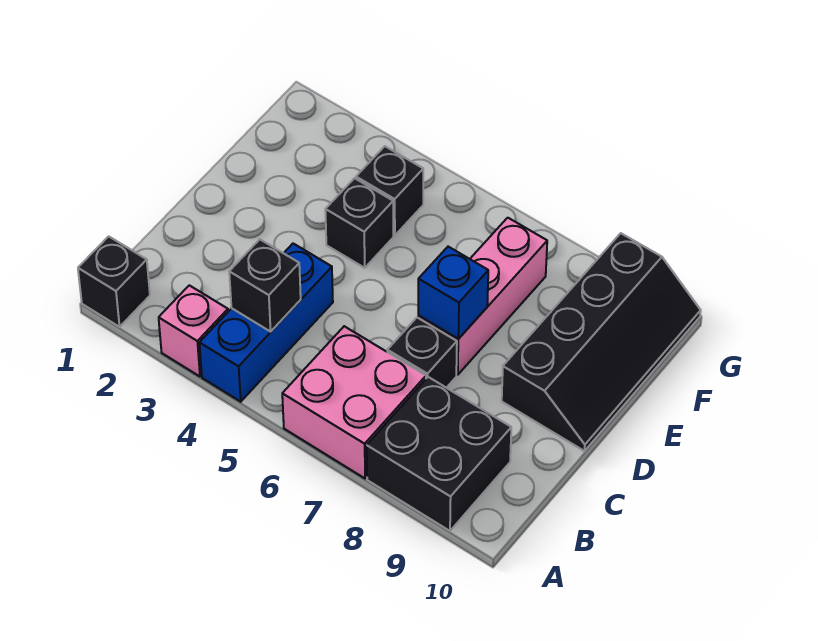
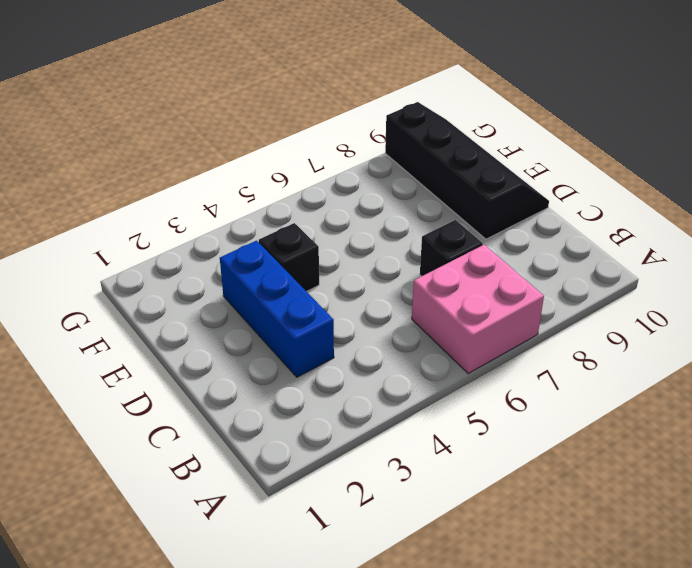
blue brick C3:E3 level 1 -> blue brick A4:C4 level 1
none -> black brick A1 level 1
none -> pink brick A3 level 1
none -> black brick A8:B9 level 1

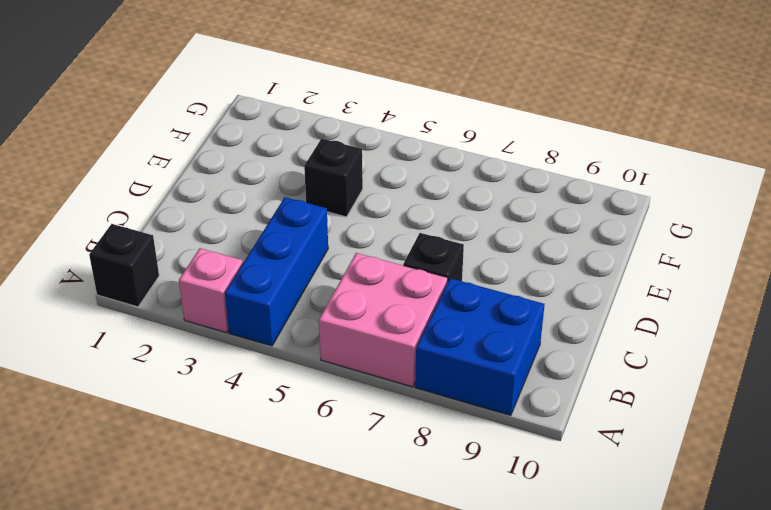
blue brick A8:B9 level 1 -> black brick A8:B9 level 1
none -> pink brick D7:F7 level 1
none -> black slope D9:G10 level 1 top 9
none -> black brick F4 level 1

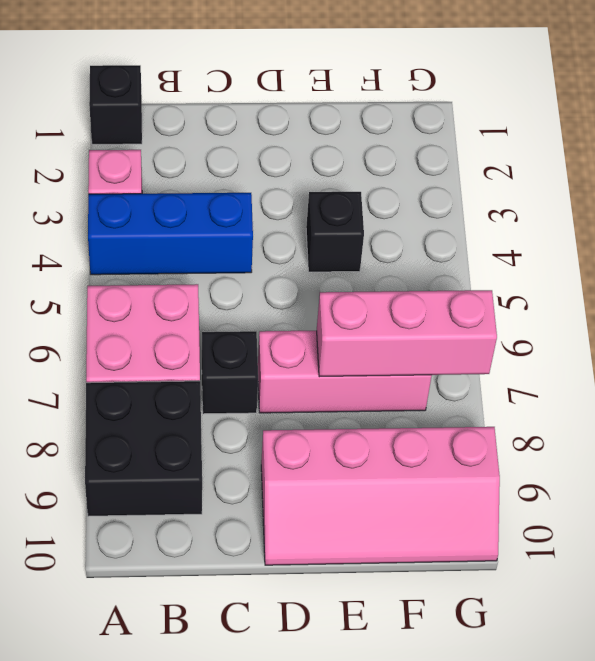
pink slope D9:G10 level 1 top 9 -> black slope D9:G10 level 1 top 9
pink brick E7:G7 level 2 -> none
none -> black brick F4 level 1
none -> black brick B4 level 2
none -> blue brick D7 level 2

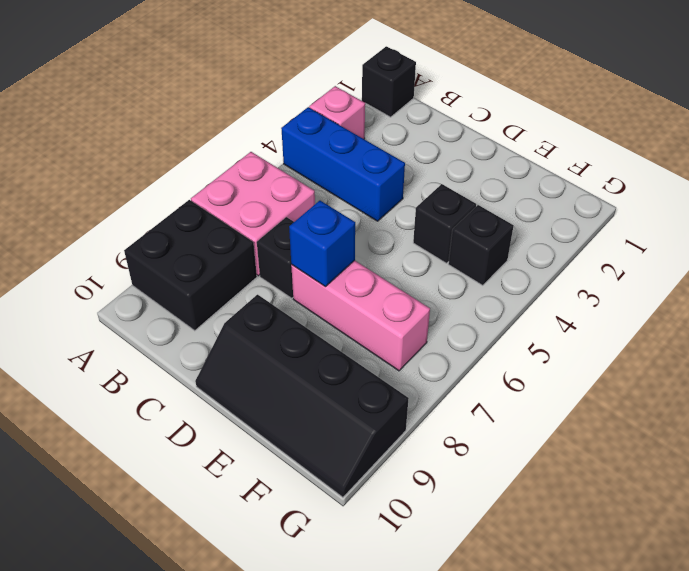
none -> black brick B4 level 2

